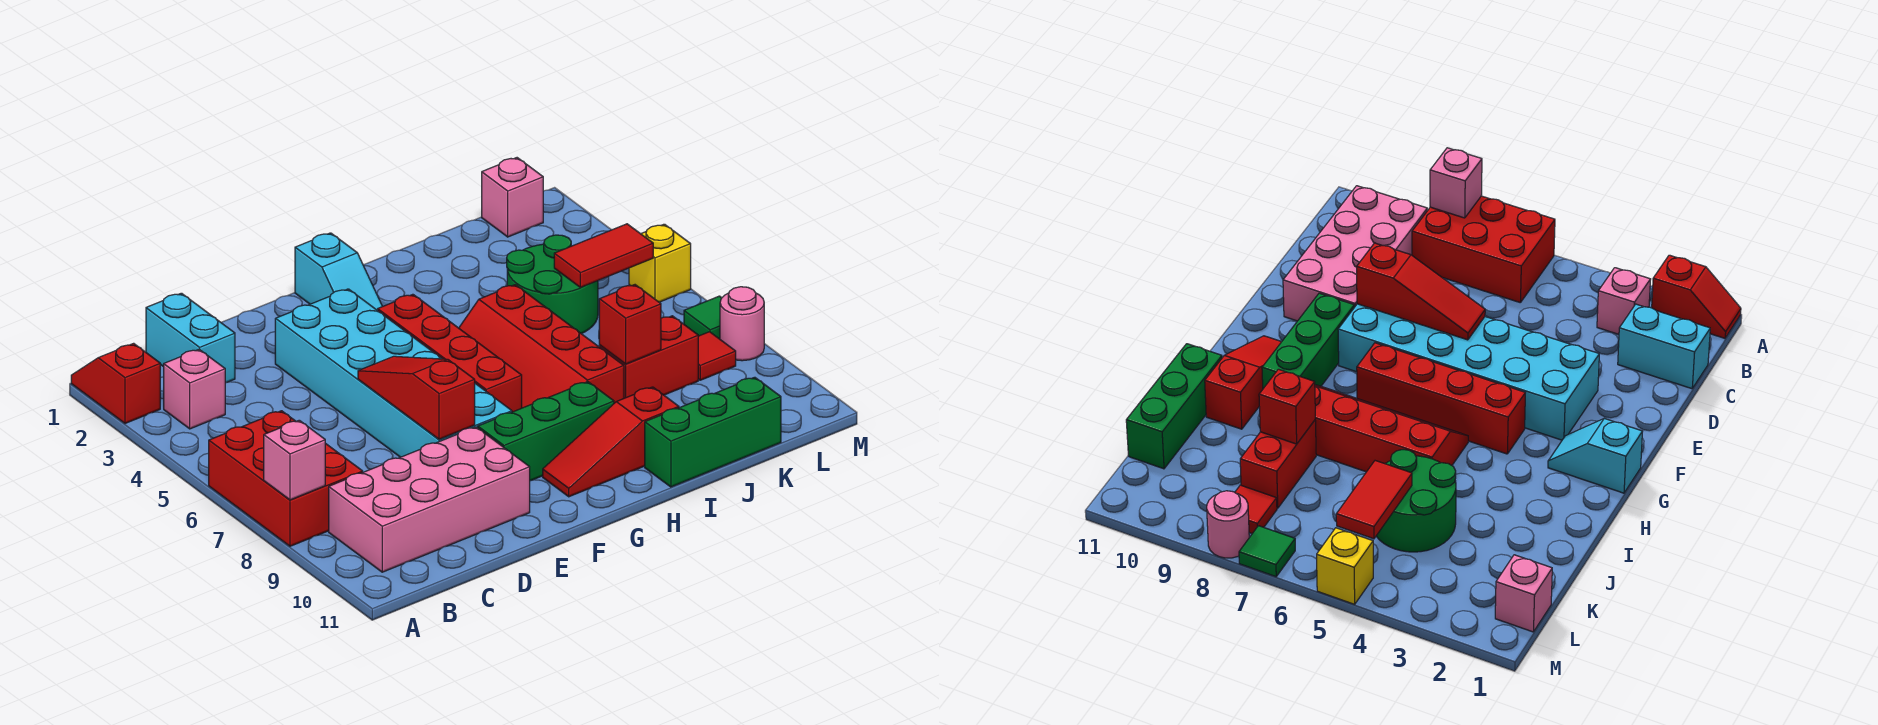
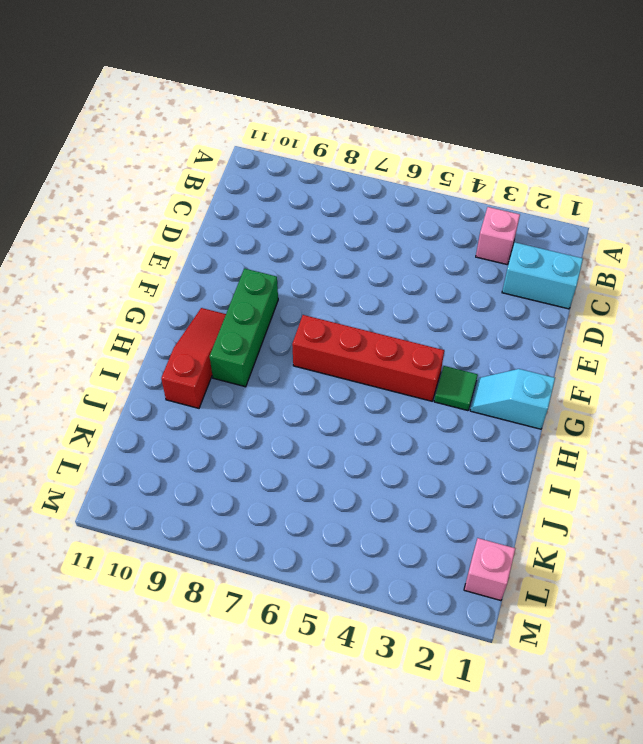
green tile G3 level 1 -> green tile M7 level 1
none -> red slope A1:A2 level 1 top 2
none -> red brick A6:B8 level 1
none -> pink brick B9:E10 level 1

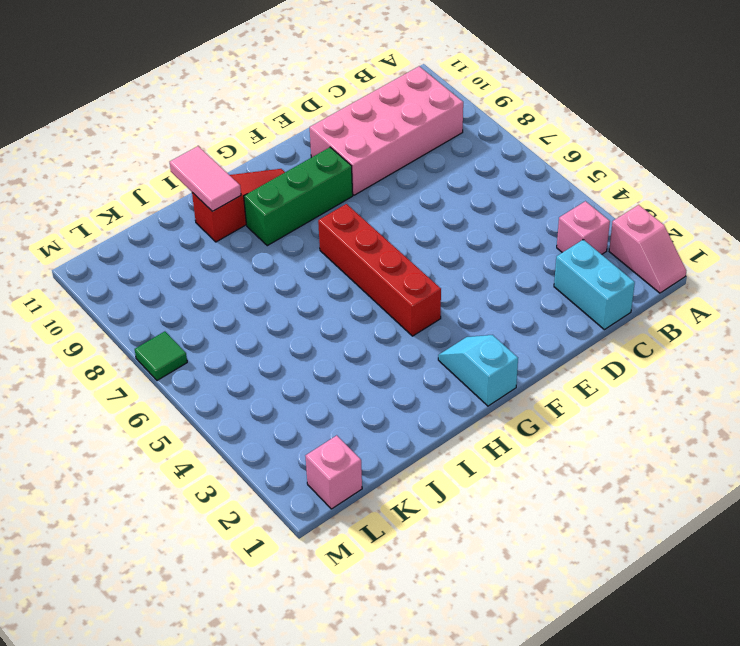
pink slope A1:A2 level 1 top 2 -> red slope A1:A2 level 1 top 2
pink tile I10:I11 level 2 -> none
none -> red brick A6:B8 level 1
none -> cyan brick E3:F8 level 1
none -> red slope H5:I8 level 1 top I

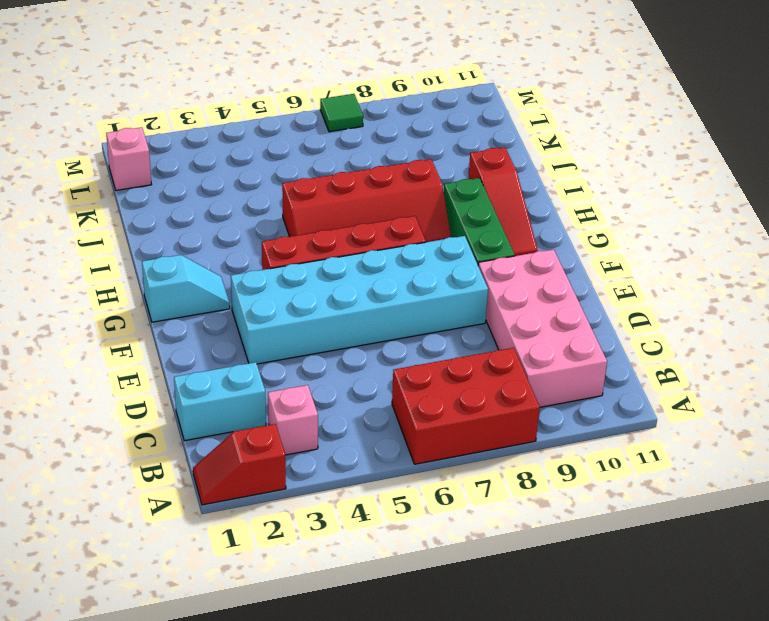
none -> green brick I11:K11 level 1
none -> green round brick J4:K5 level 1
none -> red brick J8:K8 level 1

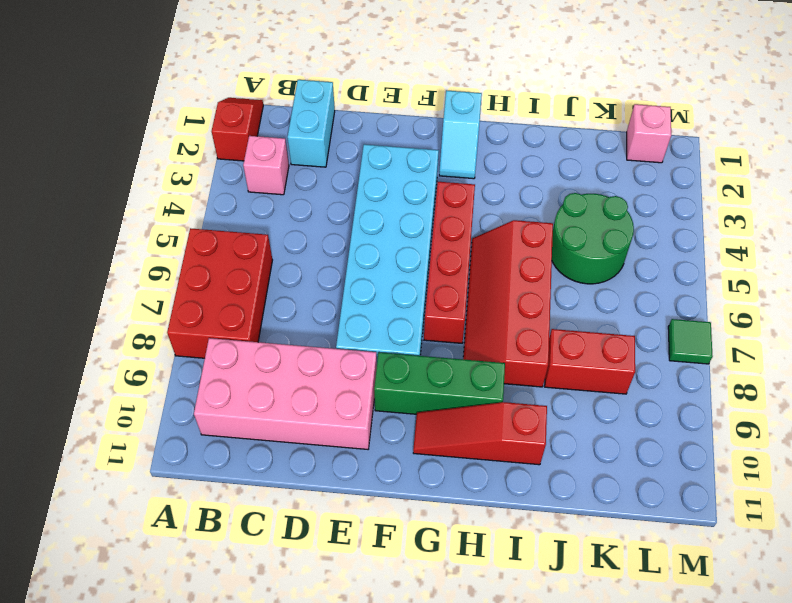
none -> green brick I11:K11 level 1
none -> red tile L8 level 1
none -> yellow brick M5 level 1

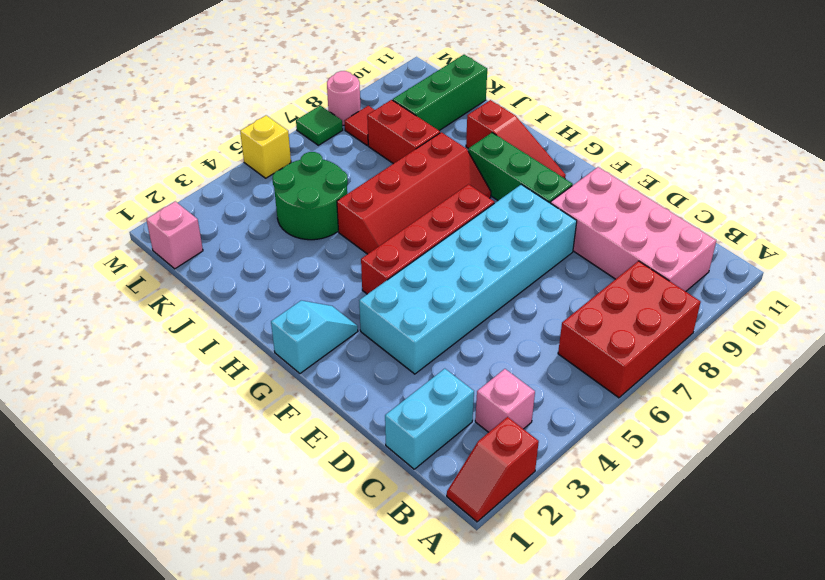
green brick K9:K11 level 1 -> green brick I11:K11 level 1
none -> pink brick A8 level 2
none -> red slope E6:E8 level 2 top 8
none -> red brick J8 level 2

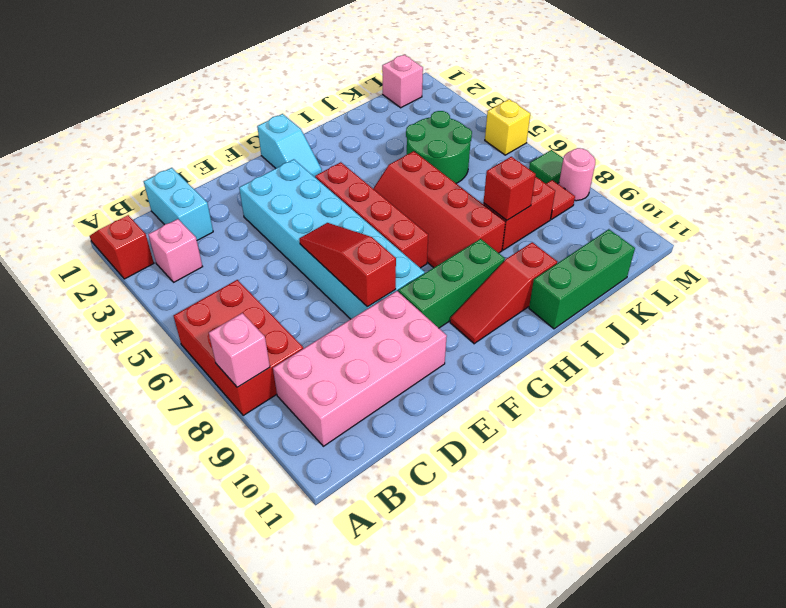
none -> red tile K5:L5 level 2

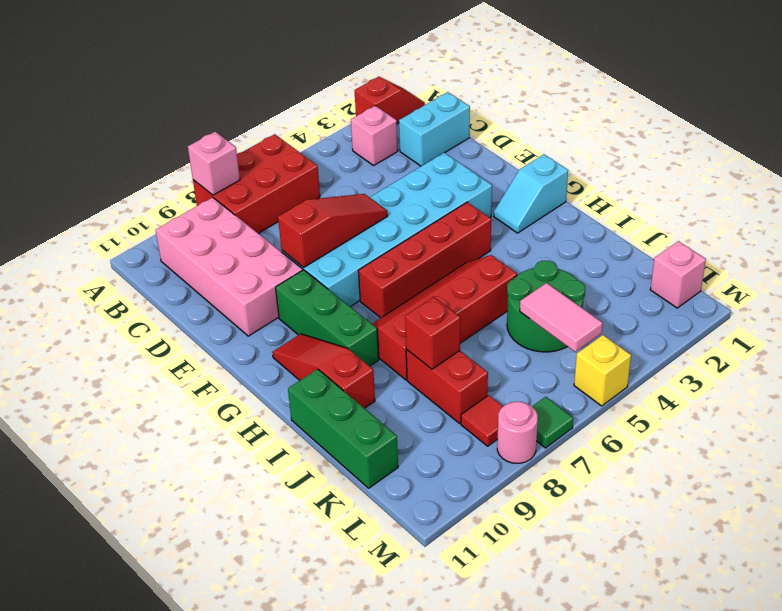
pink tile K5:L5 level 2 -> red tile K5:L5 level 2

